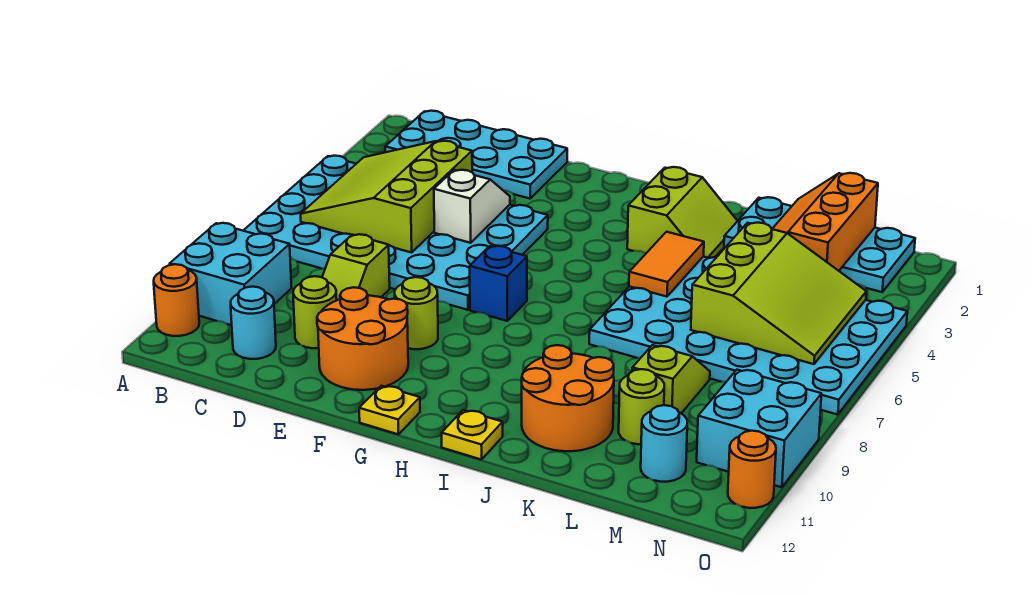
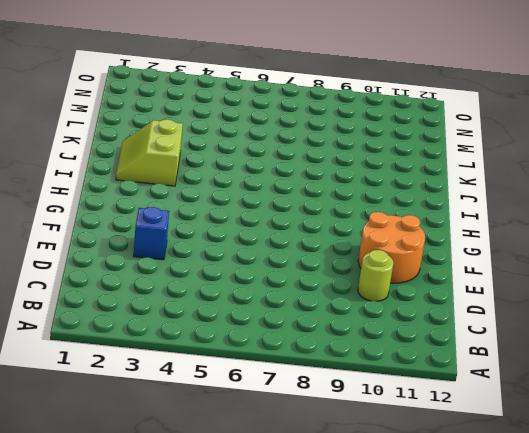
blue brick E3 level 1 -> blue brick G7 level 1
lime slope I2:J3 level 1 top 3 -> lime slope I2:J3 level 1 top I
none -> cyan plate A4:F7 level 1
none -> cyan brick A9:B10 level 1
none -> orange round brick A11 level 1

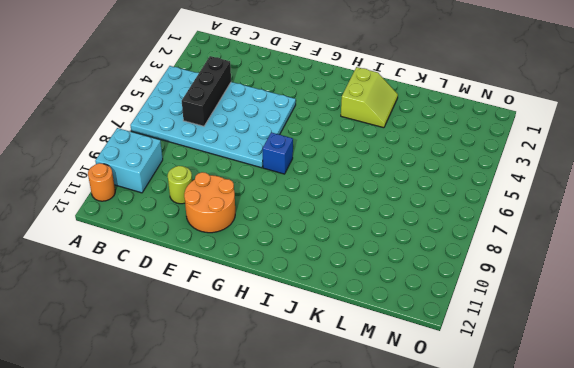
black brick C4:C6 level 2 -> lime slope B4:D6 level 2 top D
none -> cyan plate B1:E2 level 1
none -> cyan round brick C11 level 1
none -> lime slope D8:D9 level 1 top 8

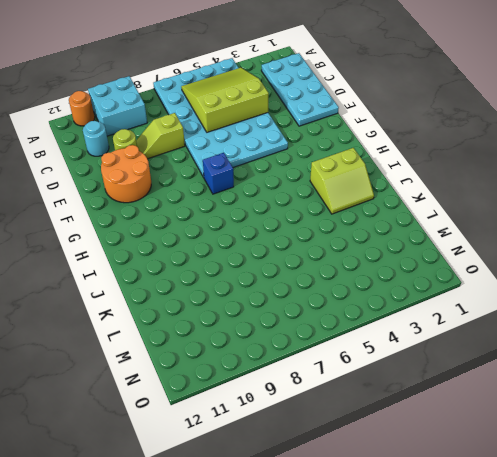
none -> lime round brick F9 level 1
none -> yellow plate G12 level 1
none -> yellow plate I12 level 1

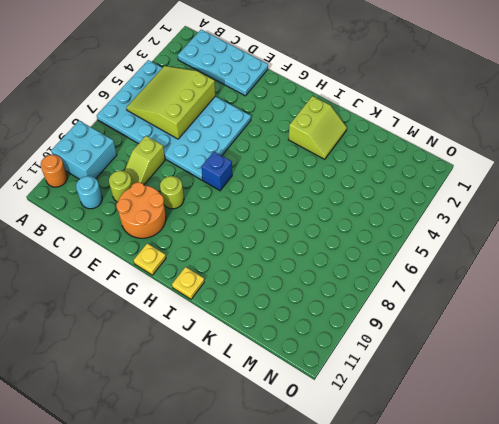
none -> cyan plate J4:O7 level 1
none -> orange round brick J10:K11 level 1
none -> cyan plate K1:N2 level 1

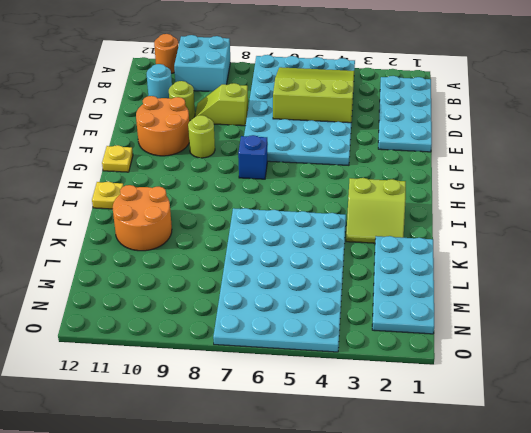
none -> lime slope L8:L9 level 1 top 9
none -> lime round brick L10 level 1
none -> cyan round brick M11 level 1

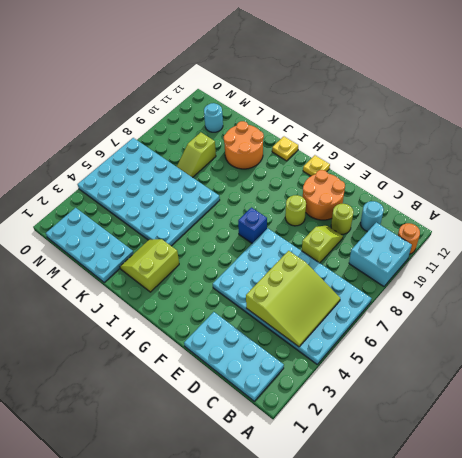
none -> lime round brick L10 level 1
none -> cyan brick N9:O10 level 1
none -> orange round brick O11 level 1

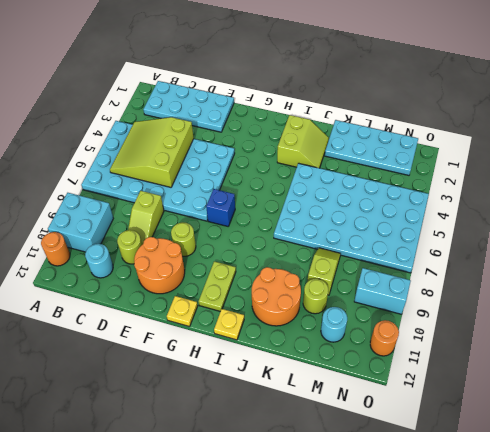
lime plate H10:H11 level 1 -> none
cyan brick N9:O9 level 1 -> cyan brick N9:O10 level 1
none -> white slope E4:E5 level 2 top 5
none -> orange tile J4:J5 level 2
none -> orange slope L1:M3 level 2 top M

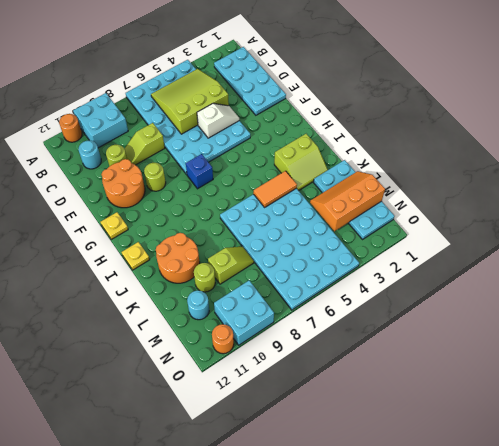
none -> lime slope L4:N6 level 2 top L

